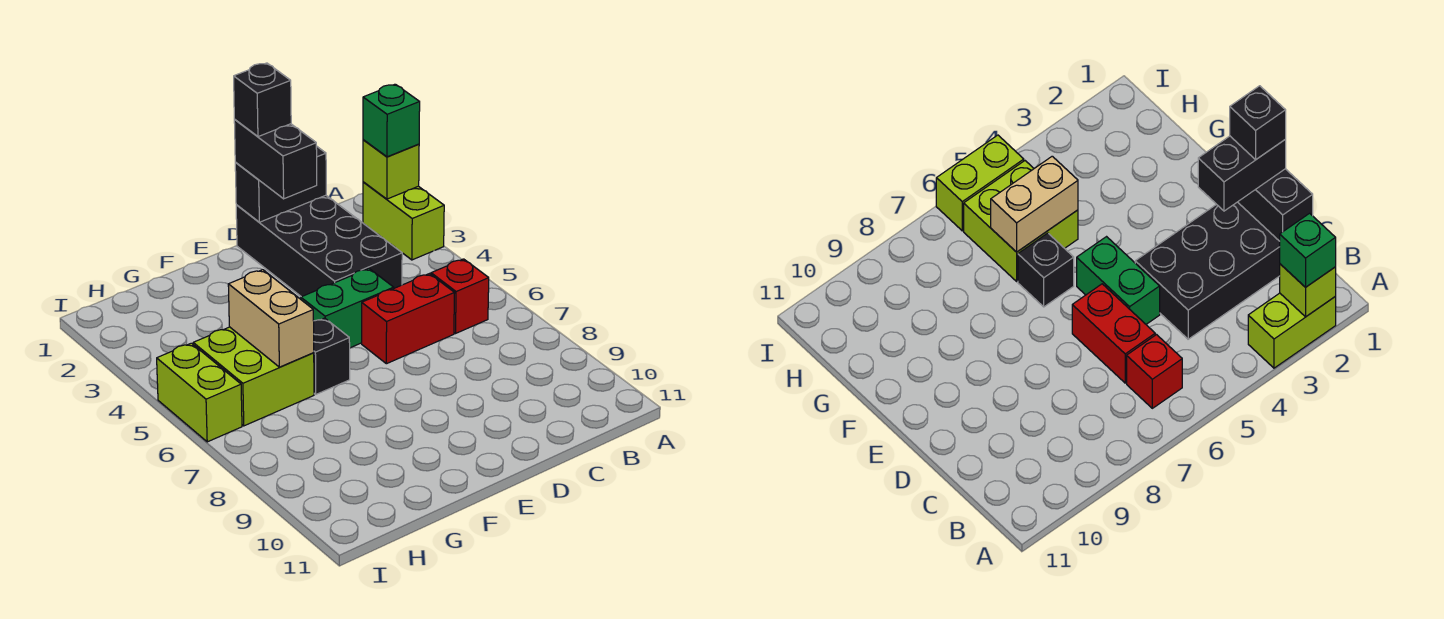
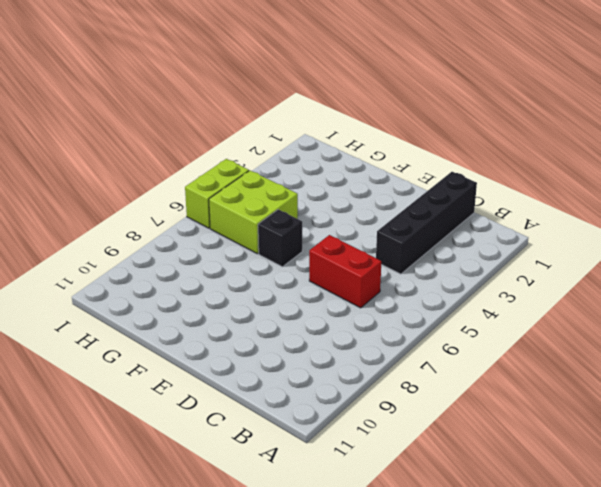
black brick C1:C4 level 1 -> black brick C1:D4 level 1
none -> lime brick A2:A3 level 1
none -> red brick B6 level 1
none -> green brick D5:E5 level 1

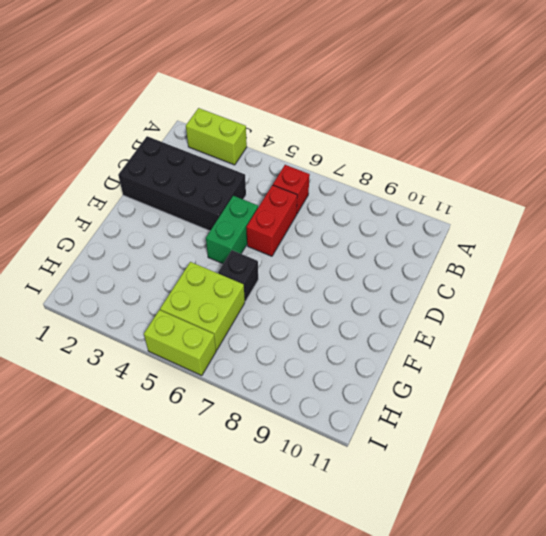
none -> lime brick A2 level 2
none -> black brick C1:D1 level 2
none -> tan brick G5:G6 level 2

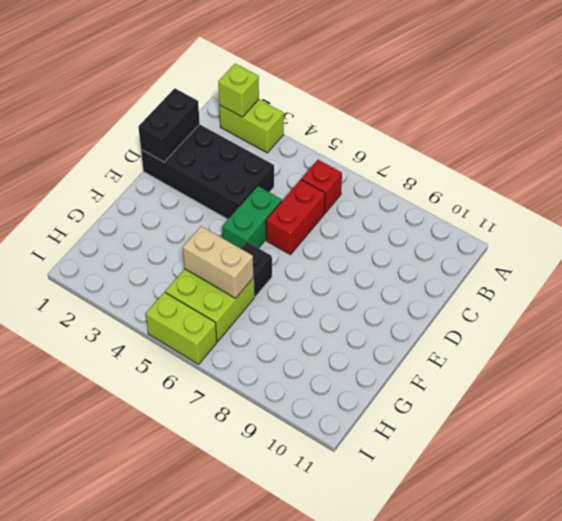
none -> green brick A2 level 3
none -> black brick D1:D2 level 3
none -> black brick D1 level 4

